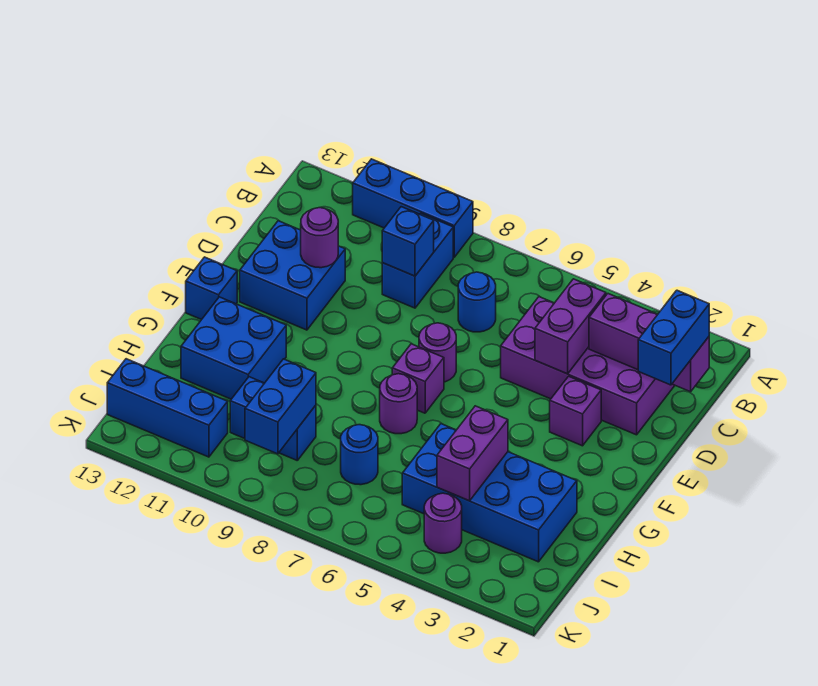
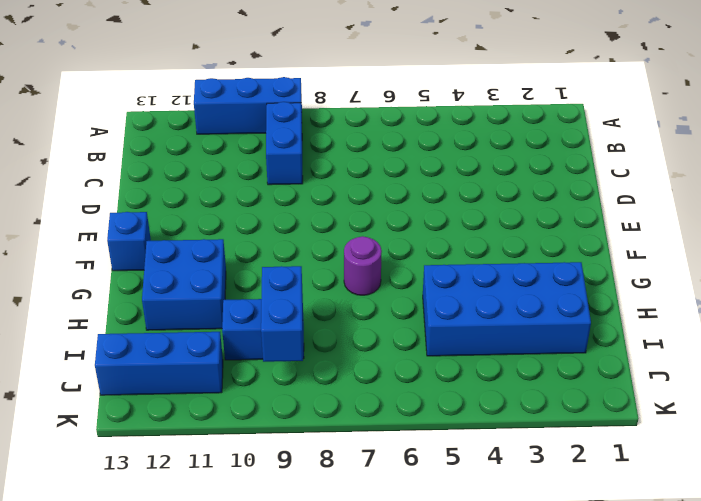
none -> purple brick C2:D5 level 1
none -> blue round brick C7 level 1
none -> blue brick D11:E12 level 1

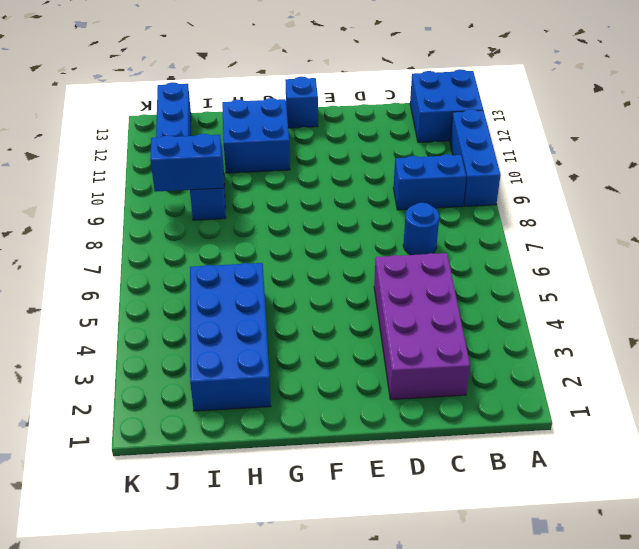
blue brick A12:B13 level 1 -> blue brick D11:E12 level 1
none -> purple brick E3 level 1
none -> purple round brick E7 level 1
none -> purple brick F7 level 1

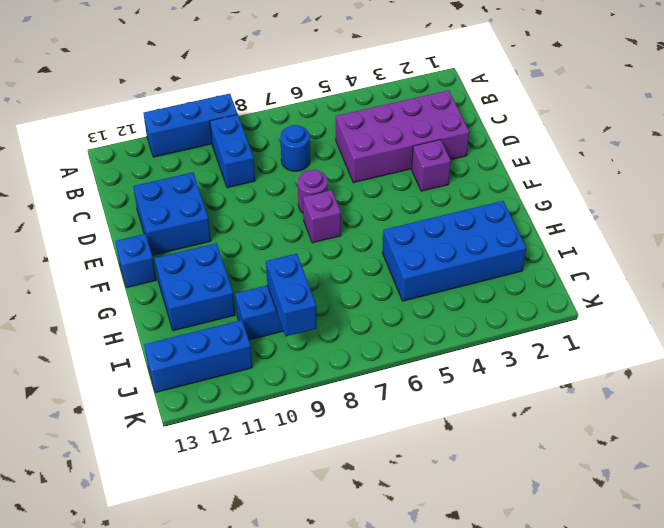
none -> purple round brick G7 level 1
none -> blue round brick I7 level 1
none -> purple round brick J4 level 1

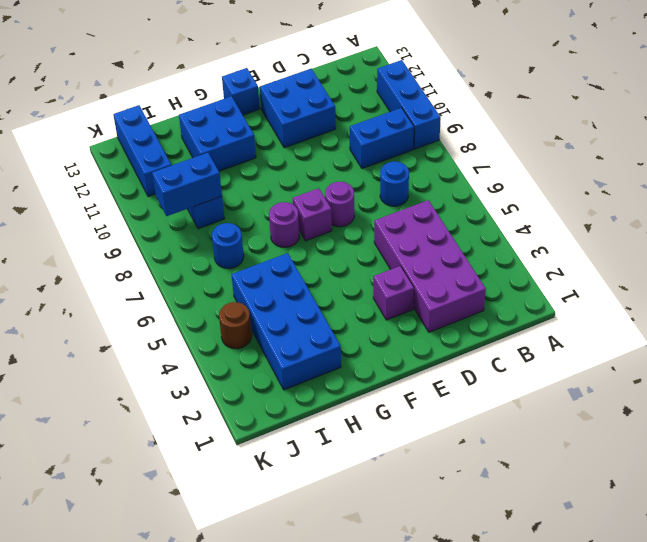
brown round brick J4 level 1 -> purple round brick J4 level 1
none -> purple brick C1:C3 level 2
none -> purple brick C4:D4 level 2
none -> blue brick C9 level 2

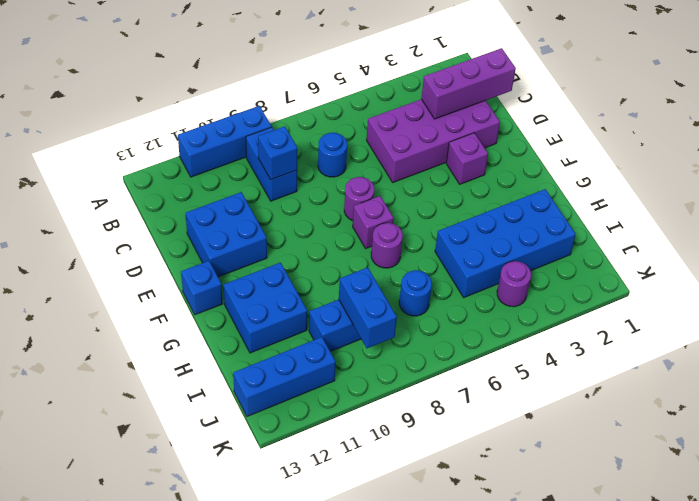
none -> purple brick C4:D4 level 2
none -> purple round brick D11 level 2
none -> purple brick H4:I4 level 2

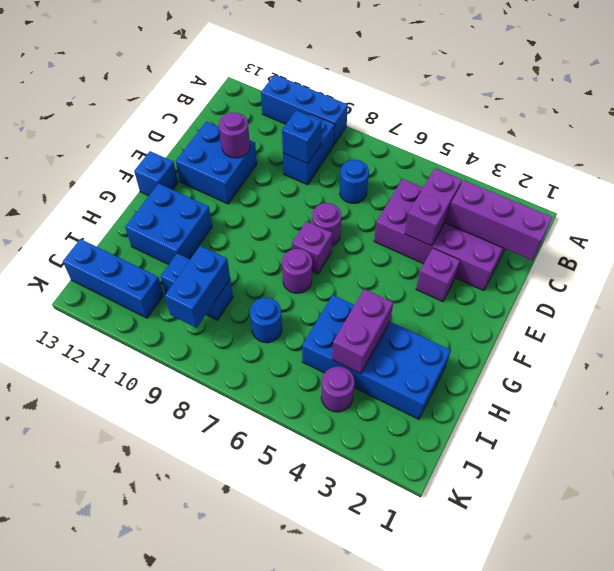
none -> blue brick C1:D1 level 3

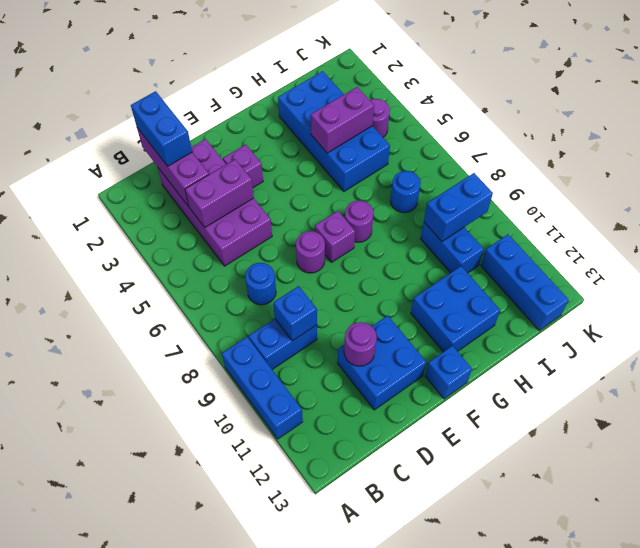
blue brick C1:C2 level 3 -> blue brick C1:D1 level 3

